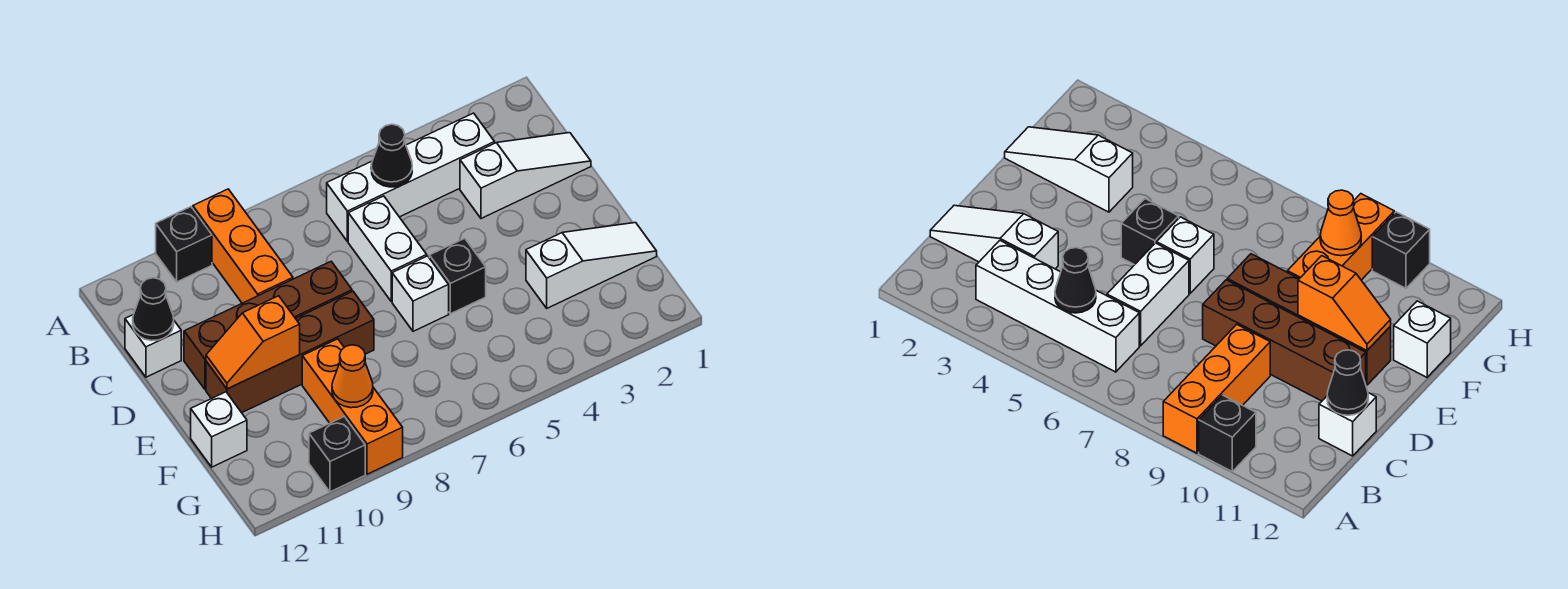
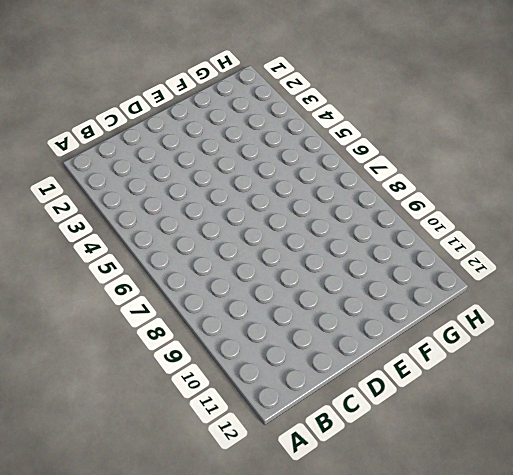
none -> orange brick A9:C9 level 1
none -> black brick A10 level 1
none -> white brick B3:B6 level 1

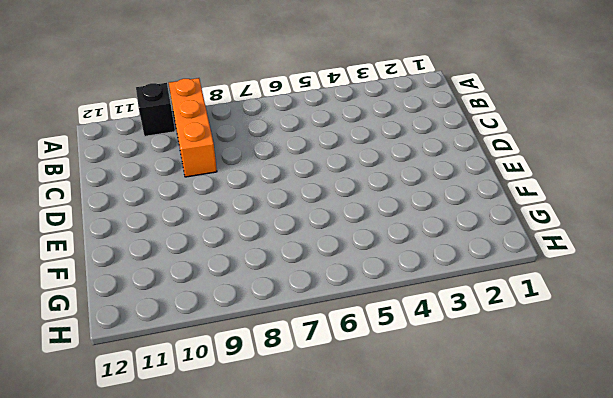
none -> white brick B3:B6 level 1
none -> white slope C1:C3 level 1 top 3
none -> white brick C6:D6 level 1

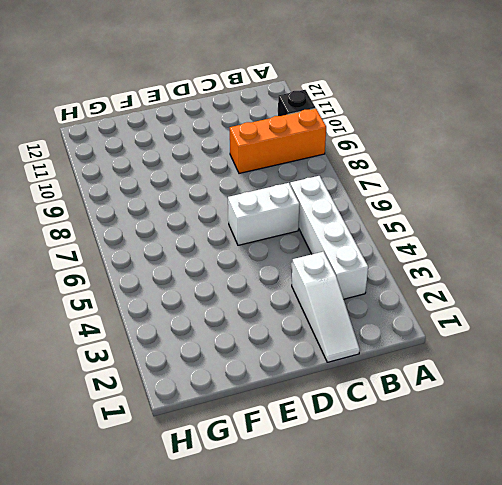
none -> white brick C12 level 1
none -> brown brick D8:D11 level 1
none -> black brick E5 level 1

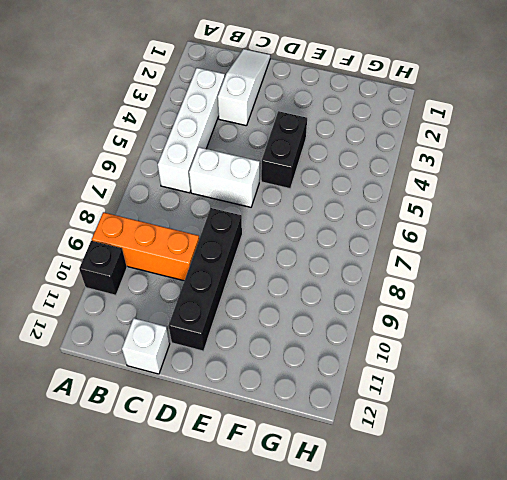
black brick D8:D11 level 1 -> brown brick D8:D11 level 1
black brick E4:E5 level 1 -> black brick E5 level 1
none -> white brick E6 level 1
none -> brown brick E8:E11 level 1
none -> white slope F1:F3 level 1 top 3

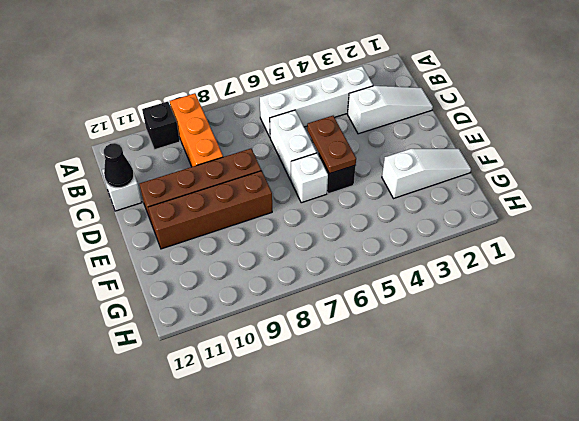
brown plate D5:E5 level 2 -> none
none -> orange brick F9:H9 level 1
none -> white brick F12 level 1
none -> black brick H10 level 1

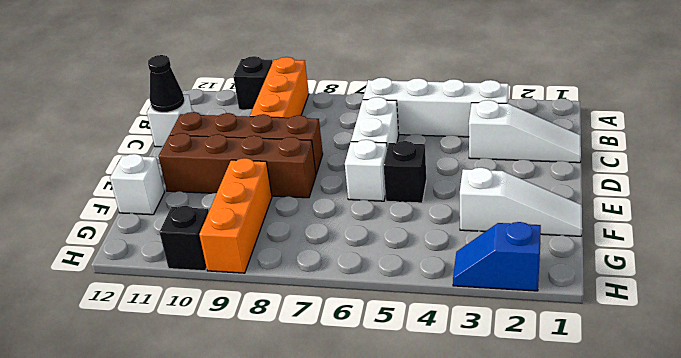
blue slope H2:H3 level 1 top 2 -> none
none -> black cone B5 level 2
none -> orange slope E10:E11 level 2 top 10
none -> orange cone G9 level 2

